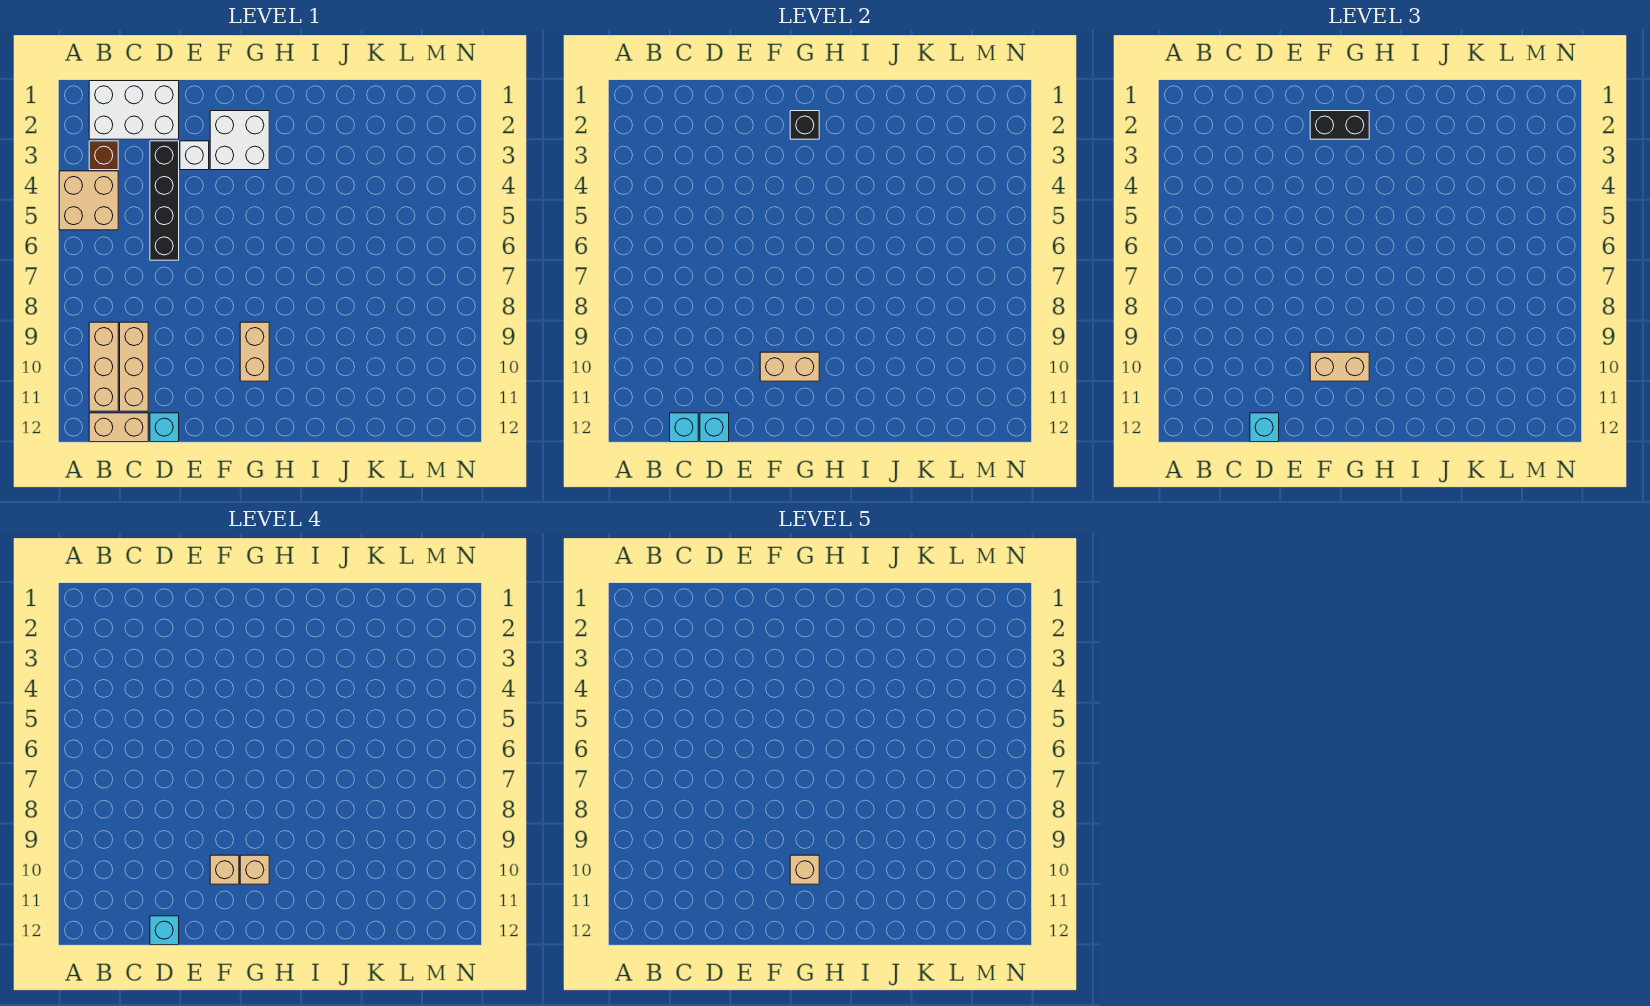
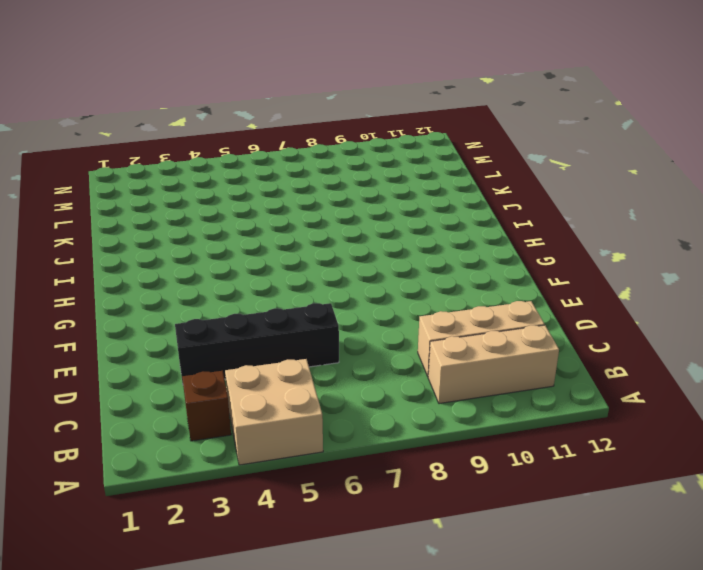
none -> white brick B1:D2 level 1
none -> tan brick B12:C12 level 1
none -> cyan brick D12 level 1

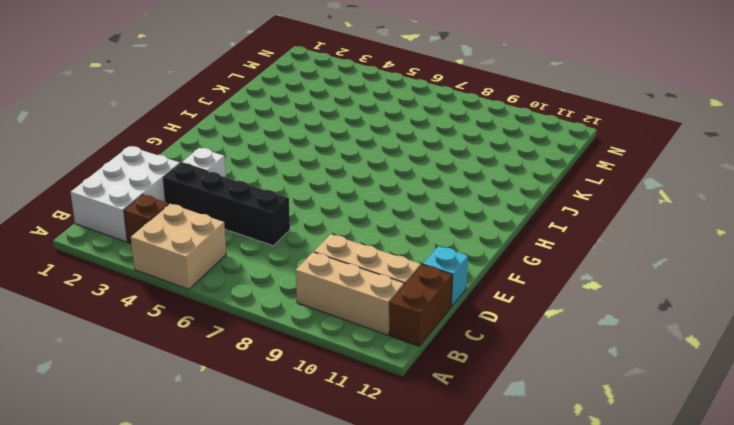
brown brick B12:C12 level 1 -> tan brick B12:C12 level 1
none -> white brick F2:G3 level 1
none -> tan brick G9:G10 level 1
none -> cyan brick C12 level 2

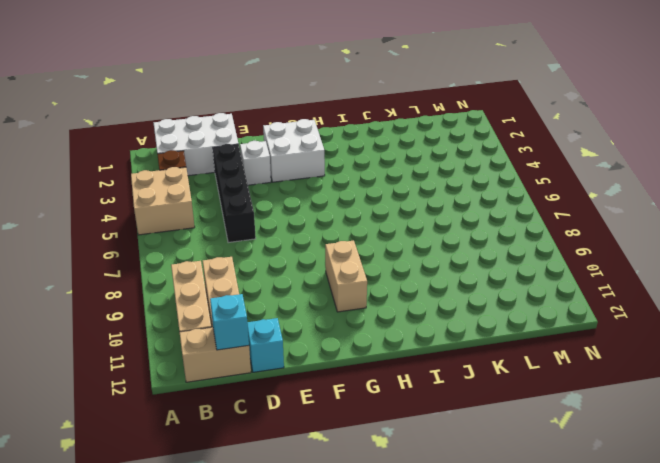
none -> cyan brick D12 level 2
none -> tan brick F10:G10 level 2
none -> black brick G2 level 2

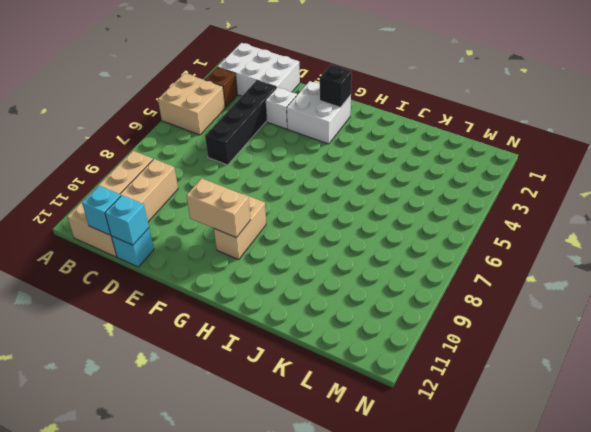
none -> cyan brick D12 level 3
none -> black brick F2:G2 level 3
none -> tan brick F10:G10 level 3

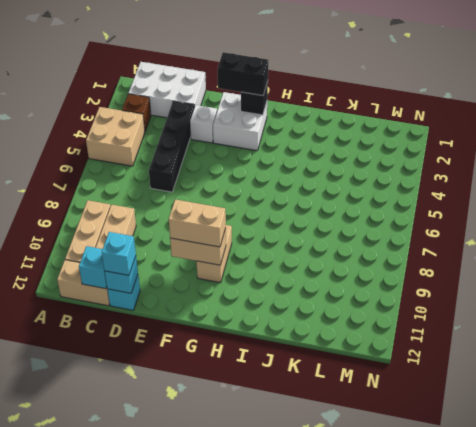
none -> cyan brick D12 level 4
none -> tan brick F10 level 4
none -> tan brick G10 level 4

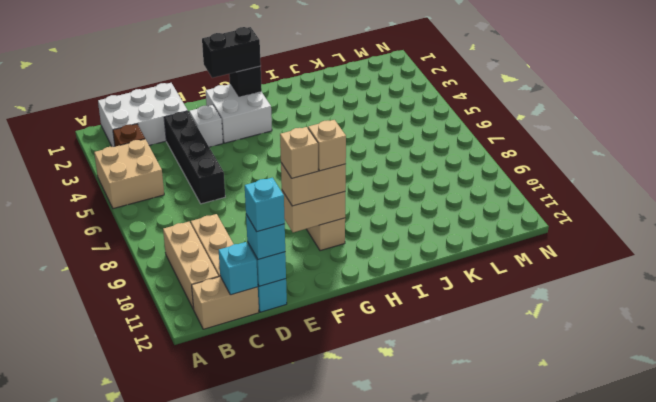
none -> tan brick G10 level 5

